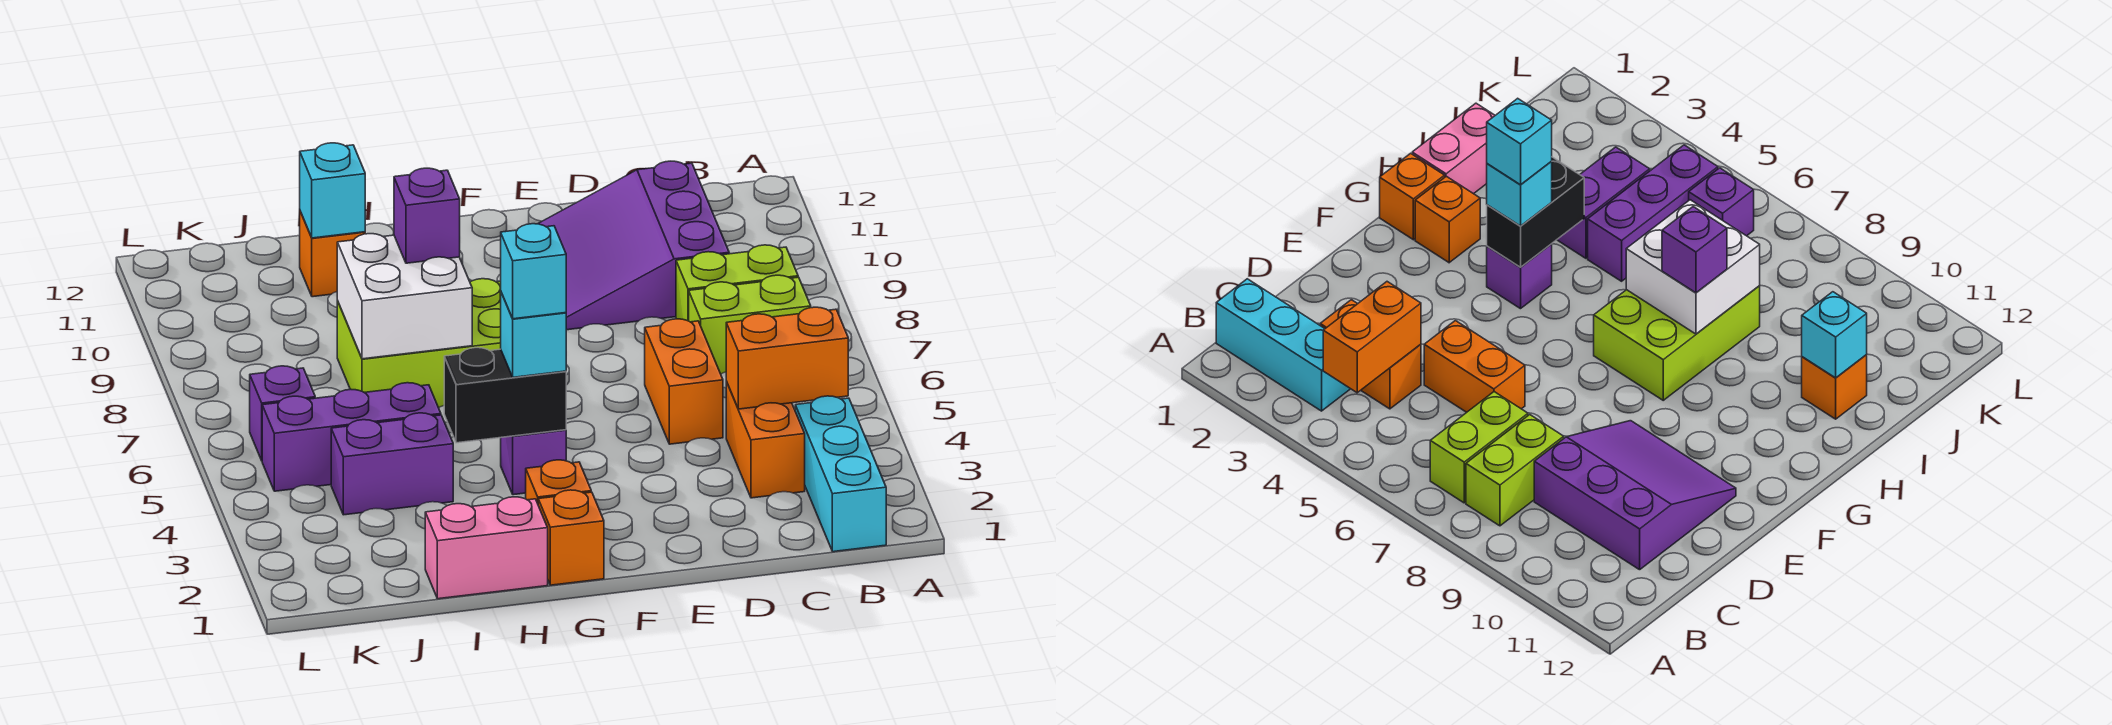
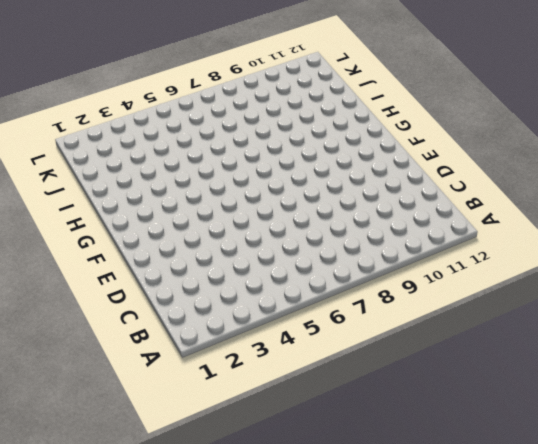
none -> cyan brick B1:B3 level 1
none -> lime brick B7:C7 level 1
none -> lime brick B8:C8 level 1

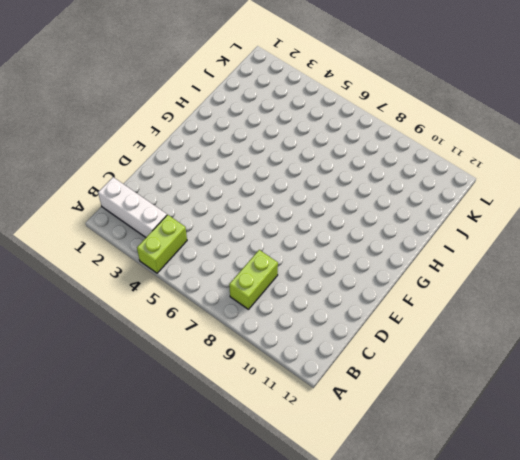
lime brick A4:B4 level 1 -> lime brick B7:C7 level 1
white brick B1:B3 level 1 -> cyan brick B1:B3 level 1
none -> orange brick C3:C4 level 1
none -> purple slope C9:E11 level 1 top C
none -> orange brick D5:D6 level 1

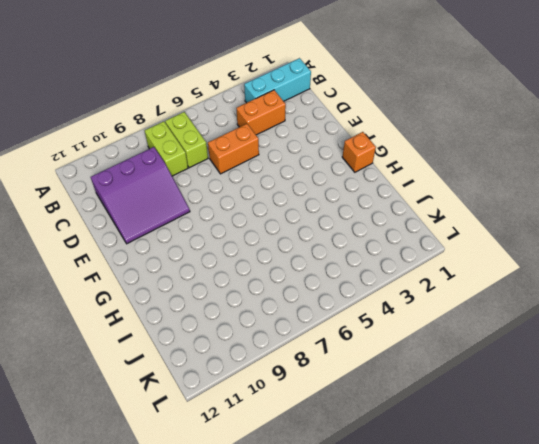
none -> orange brick G2 level 1
none -> purple brick G4 level 1
none -> lime brick G7:I8 level 1

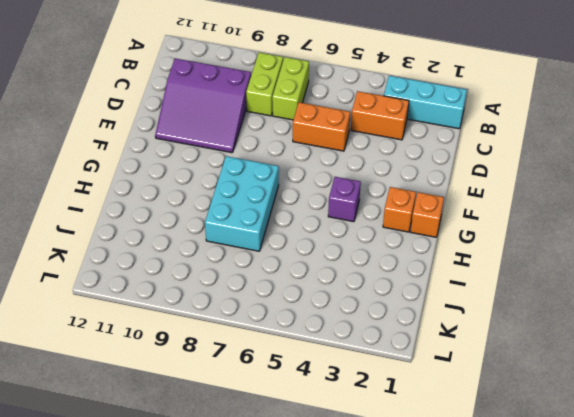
cyan brick G7:I8 level 1 -> lime brick G7:I8 level 1
none -> pink brick H1:I1 level 1
none -> purple brick I4:J4 level 1
none -> purple brick I5:K5 level 1

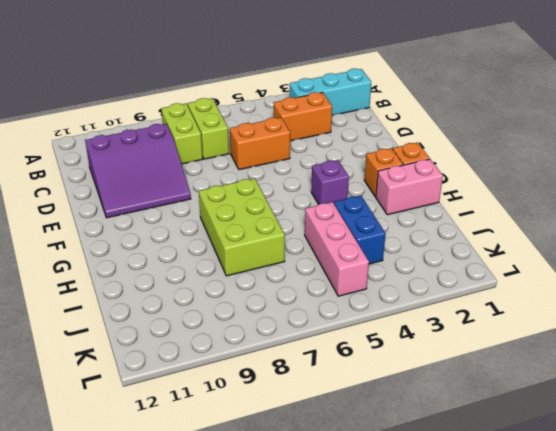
pink brick H1:H2 level 1 -> pink brick H1:I1 level 1
blue brick I4:J4 level 1 -> purple brick I4:J4 level 1
pink brick I5:K5 level 1 -> purple brick I5:K5 level 1
none -> orange brick I11 level 1
none -> purple brick K6 level 1
none -> orange brick B4:C4 level 2

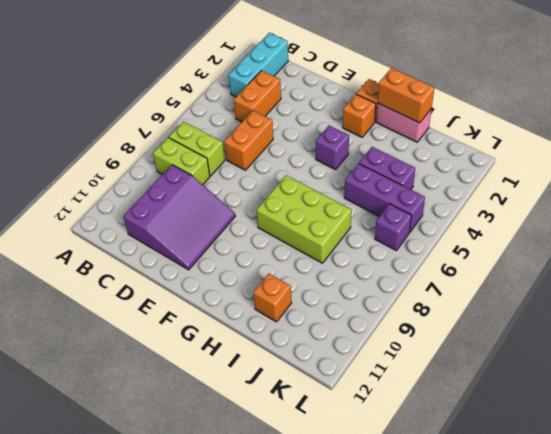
orange brick H1:I1 level 2 -> orange brick B4:C4 level 2
none -> black brick G4:H4 level 2
none -> white brick H7:I8 level 2
none -> cyan brick I11 level 2

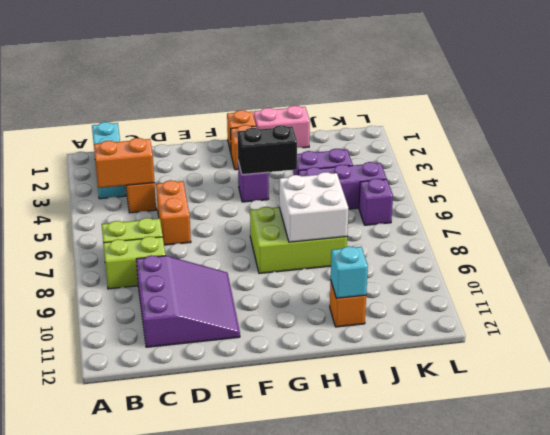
none -> cyan brick G4 level 3
none -> purple brick H8 level 3
none -> cyan brick G4 level 4

